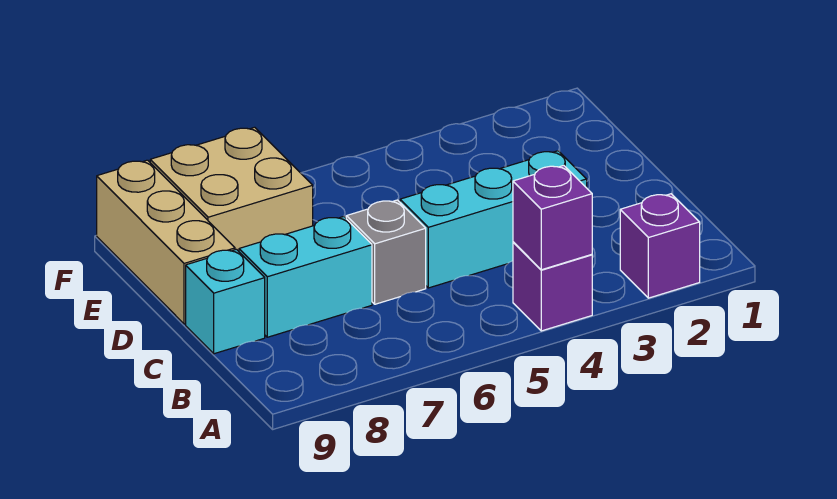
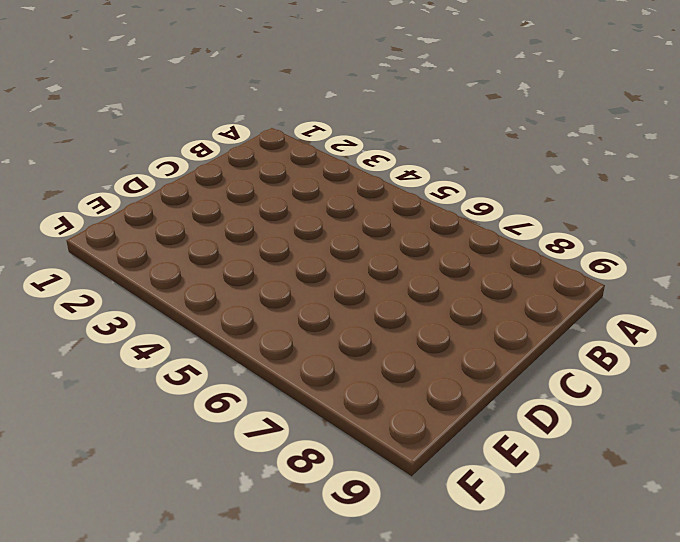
none -> purple brick A2 level 1
none -> purple brick A4 level 1

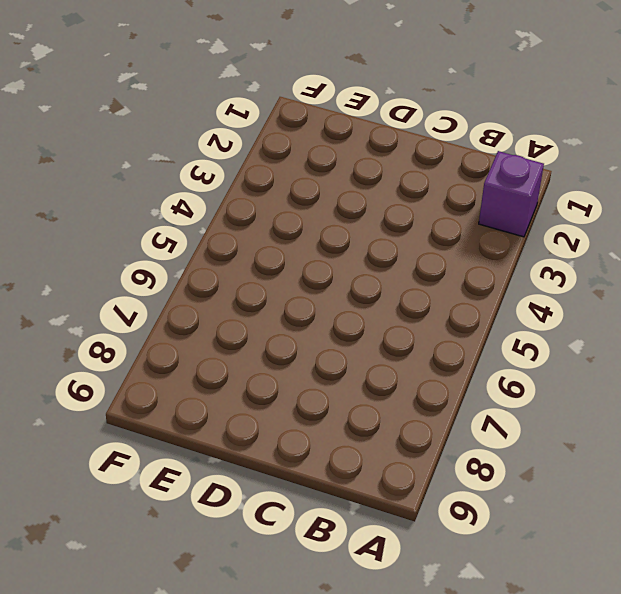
none -> purple brick A4 level 1
none -> cyan brick C3:C5 level 1

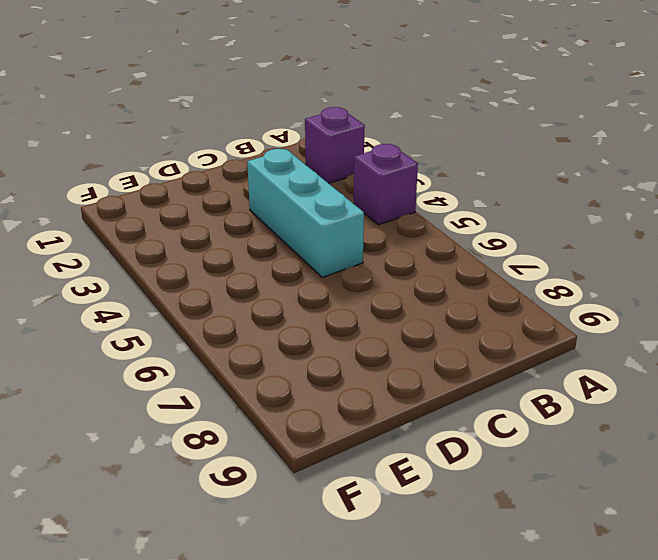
none -> grey brick C6 level 1
none -> cyan brick C7:C8 level 1

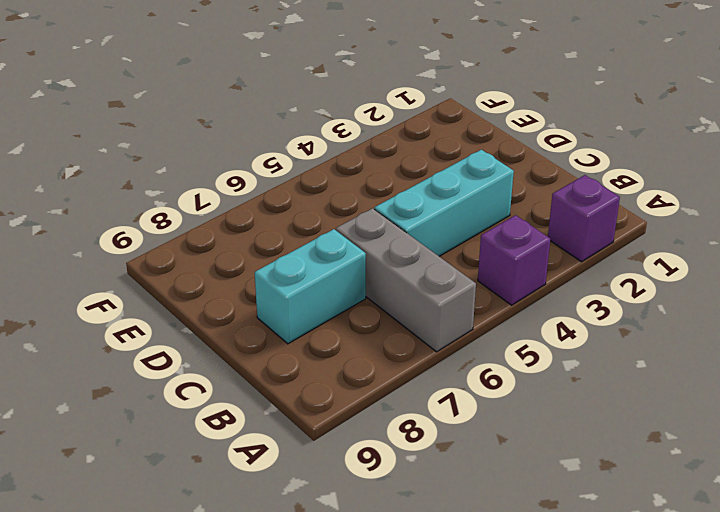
grey brick A6:C6 level 1 -> grey brick C6 level 1
none -> cyan brick C9 level 1
none -> tan brick D9:F9 level 1

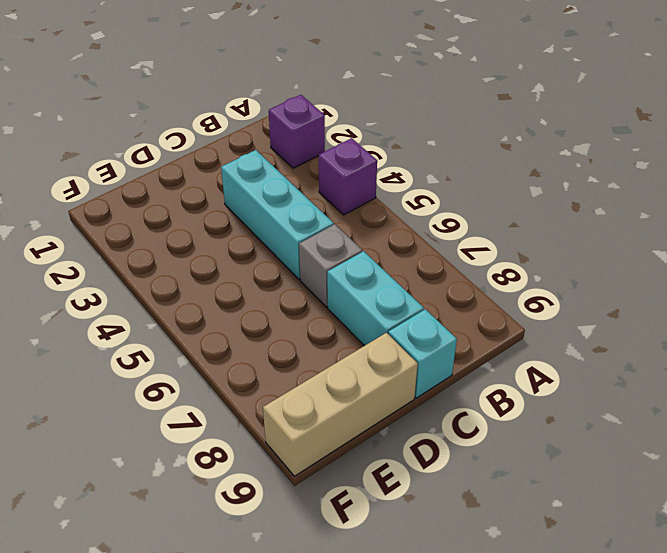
none -> tan brick E7:F8 level 1
none -> purple brick A4 level 2

